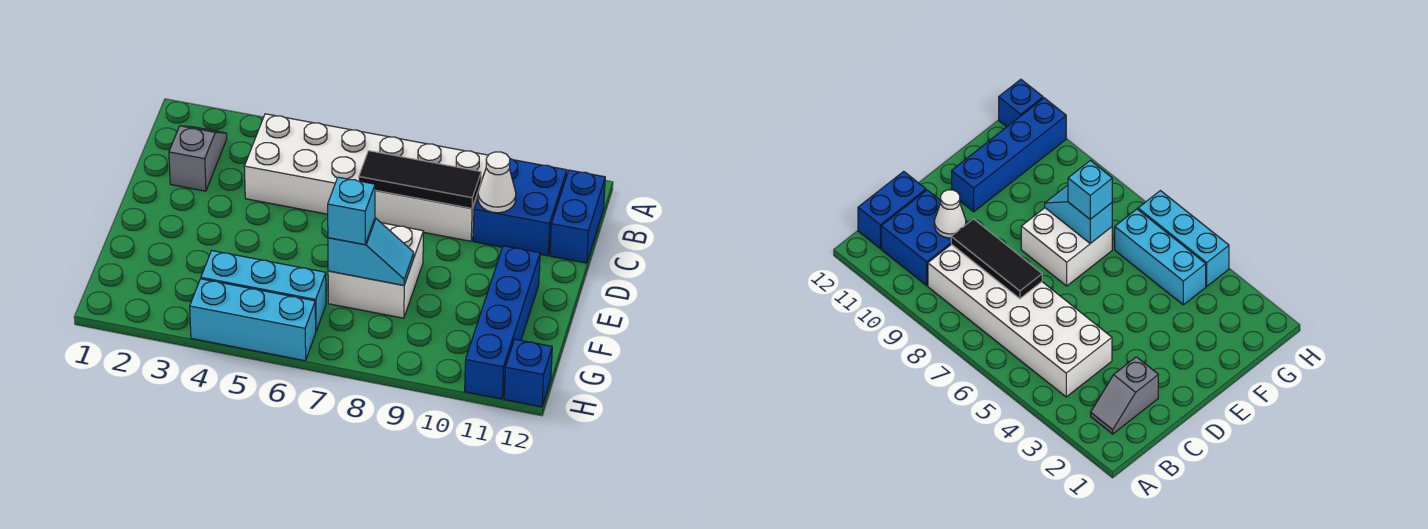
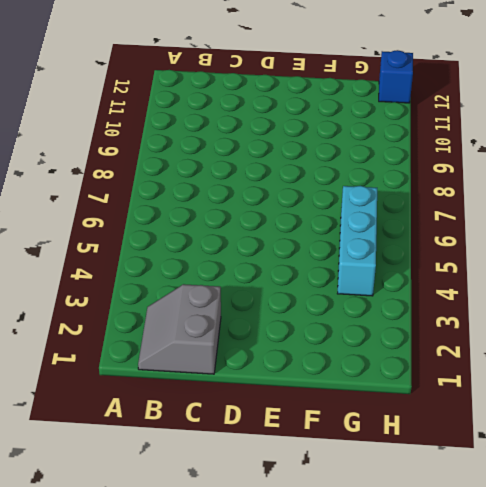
grey slope B1:C2 level 1 top C -> grey slope B2:C2 level 1 top C
none -> white brick B4:C9 level 1
none -> blue brick B10:C11 level 1
none -> blue brick B12:C12 level 1

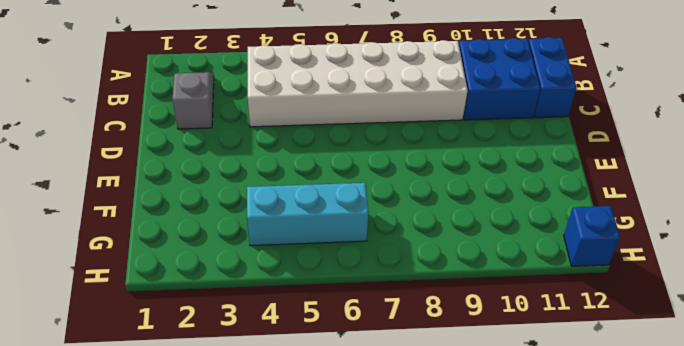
none -> white brick E7:F8 level 1
none -> blue brick E11:H11 level 1
none -> cyan brick H4:H6 level 1

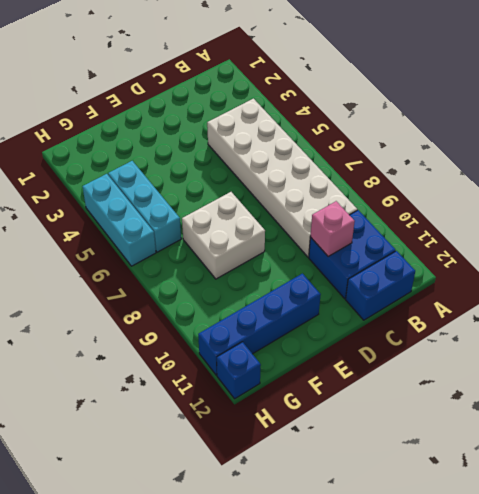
pink brick C10 level 2 -> white cone C10 level 2
none -> grey slope B2:C2 level 1 top C
none -> black tile C7:C9 level 2
none -> cyan slope F7:F8 level 2 top 7

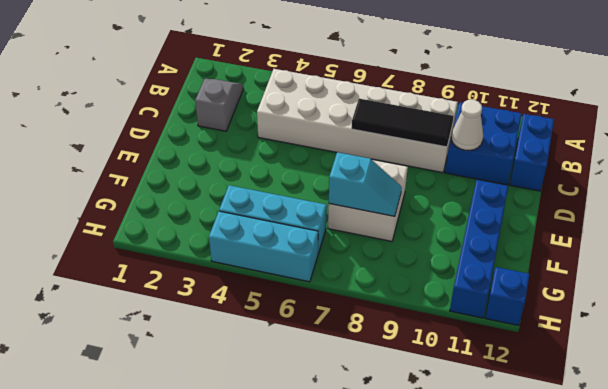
none -> cyan brick F7 level 3

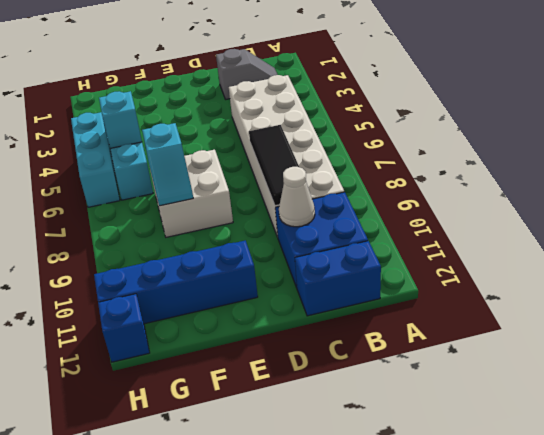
cyan brick G5 level 2 -> cyan brick F7 level 3

